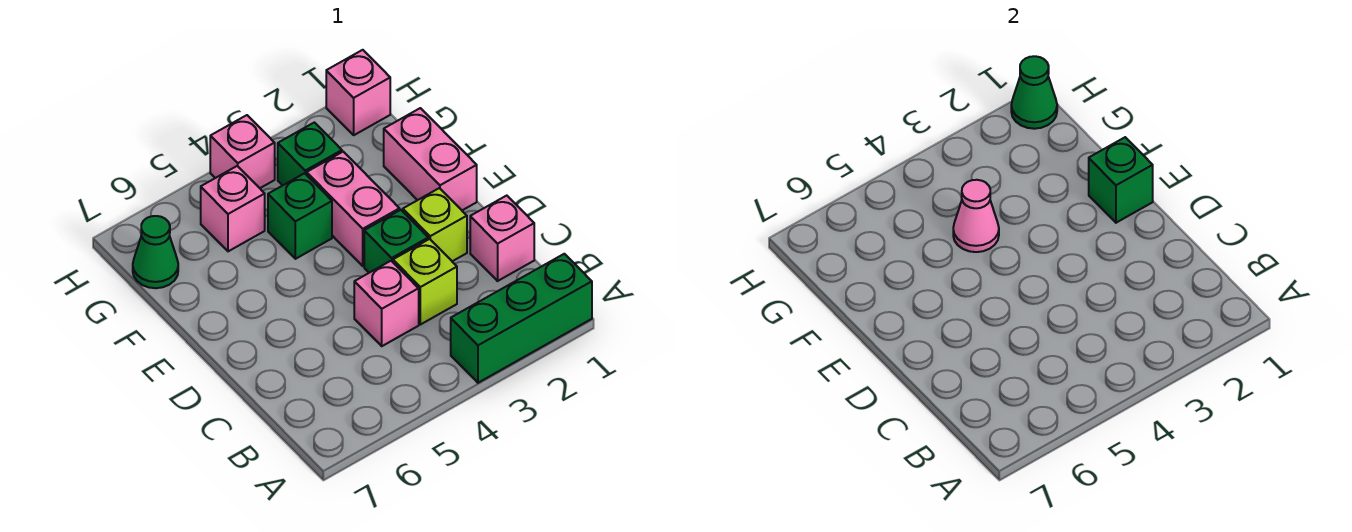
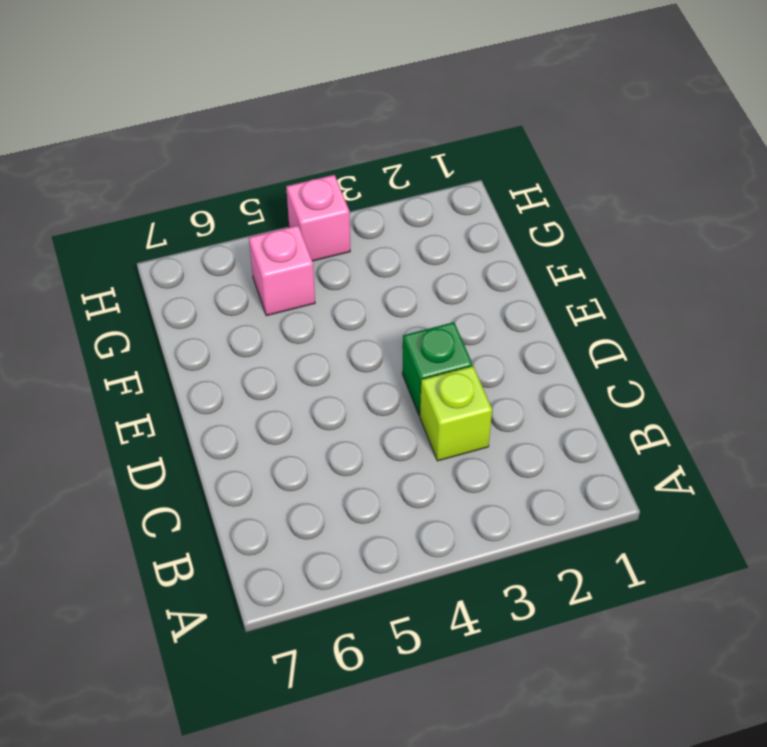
none -> green brick A1:A3 level 1
none -> pink brick C1 level 1
none -> pink brick C4 level 1

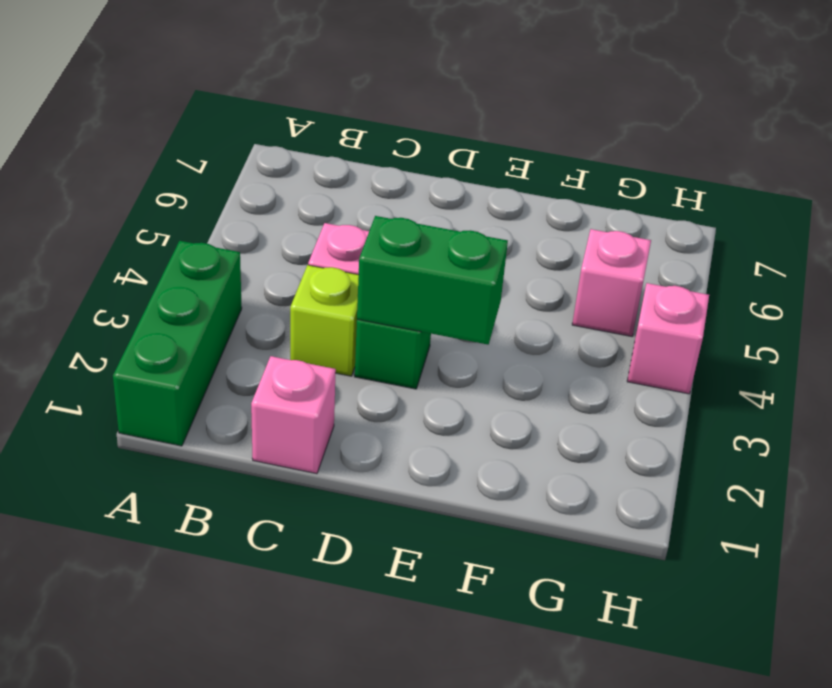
green brick D3:E3 level 2 -> none
none -> lime brick D2 level 1
none -> pink brick E1:F1 level 1
none -> pink brick E3:F3 level 1

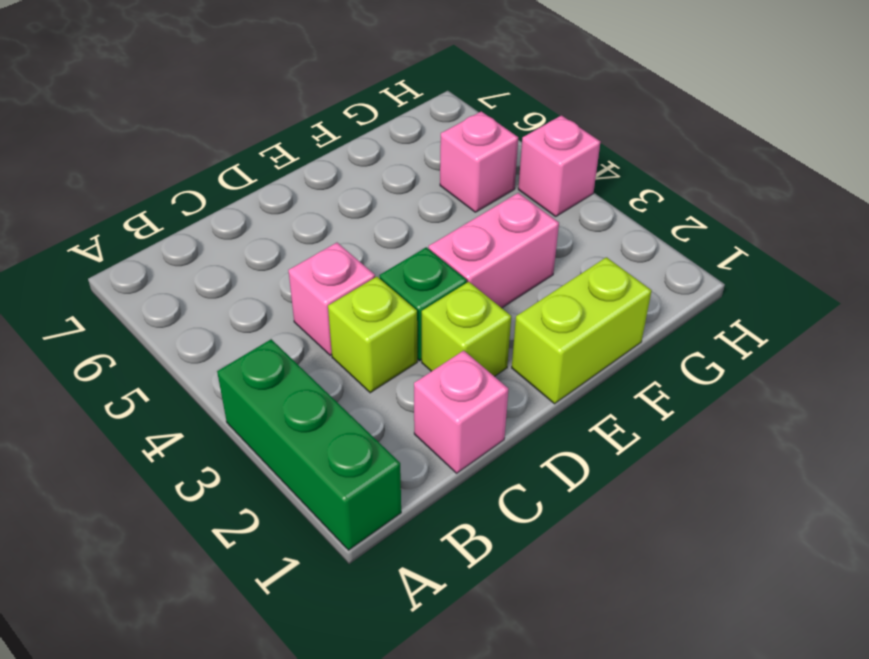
lime brick E1:F1 level 1 -> pink brick E1:F1 level 1
none -> green brick F4 level 1
none -> green brick G3 level 1
none -> green cone G7 level 1

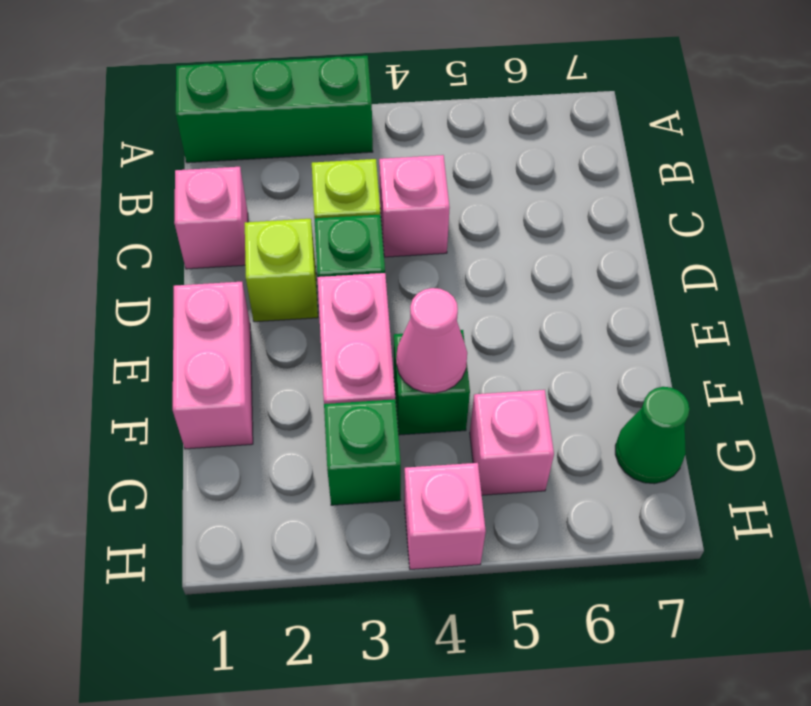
none -> pink brick H1 level 1
none -> green brick E1 level 2
none -> green cone H1 level 2

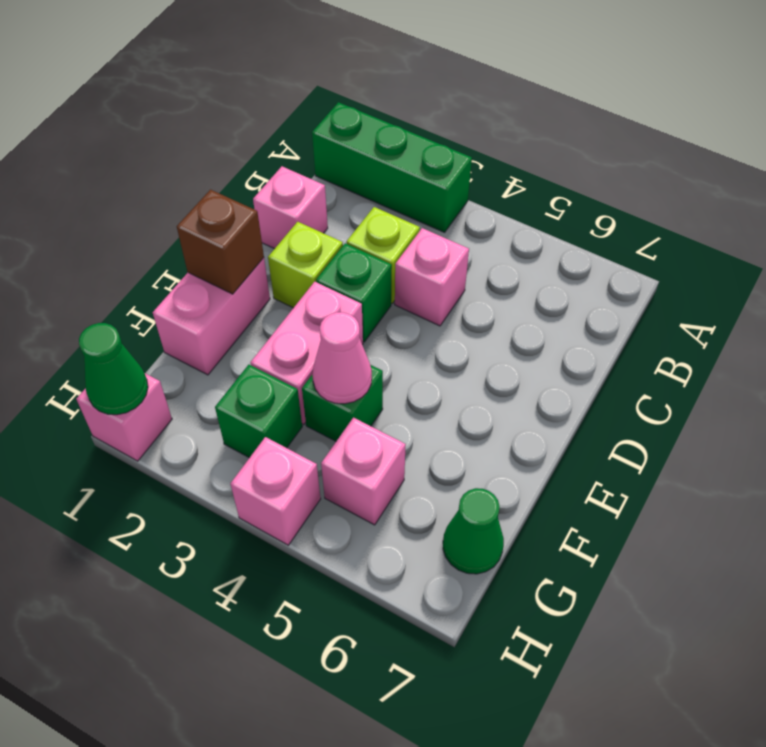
brown brick E1 level 2 -> green brick E1 level 2

